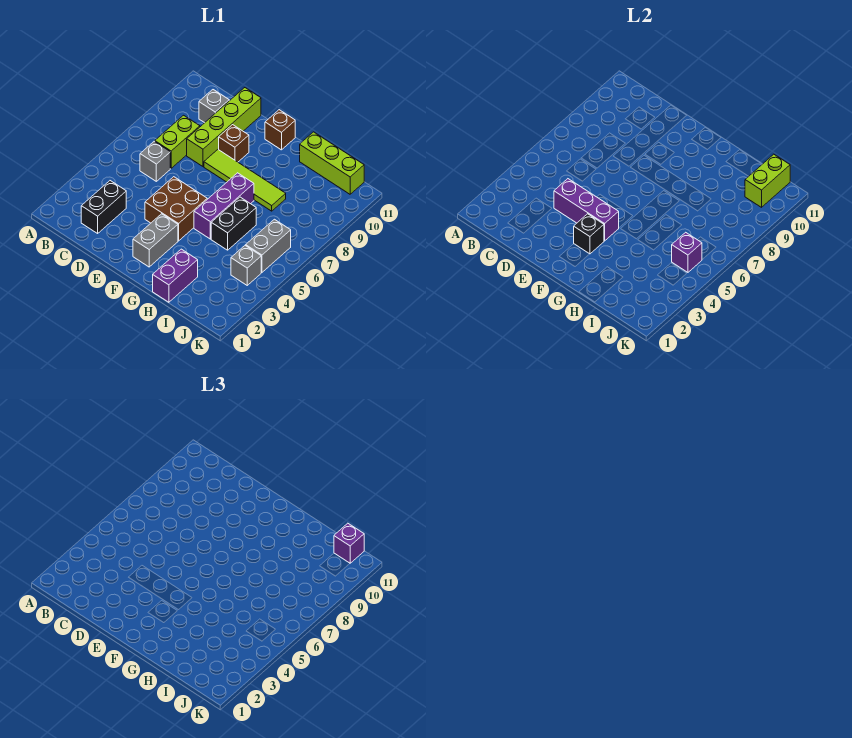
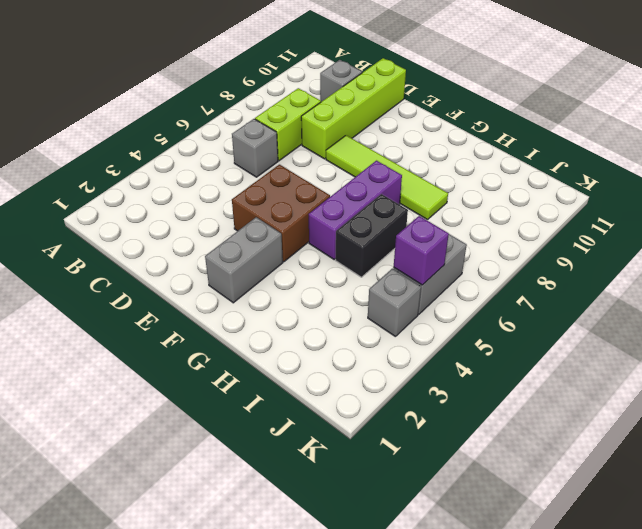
none -> black brick C2:C3 level 1
none -> brown brick E9 level 1
none -> brown brick F11 level 1

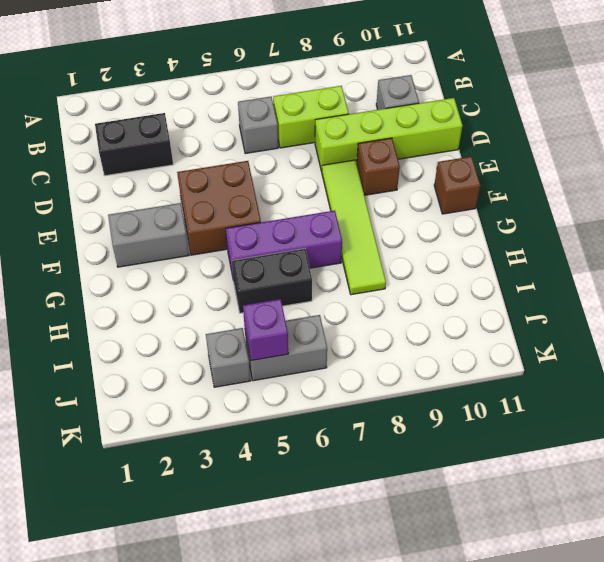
none -> purple brick H1:H2 level 1
none -> lime brick H11:J11 level 1
none -> purple brick D4:F4 level 2

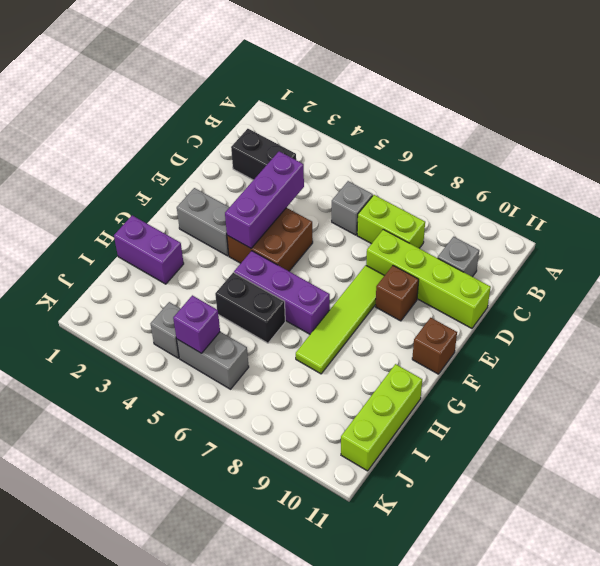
none -> black brick F3 level 2
none -> lime brick J10:J11 level 2
none -> purple brick J11 level 3

